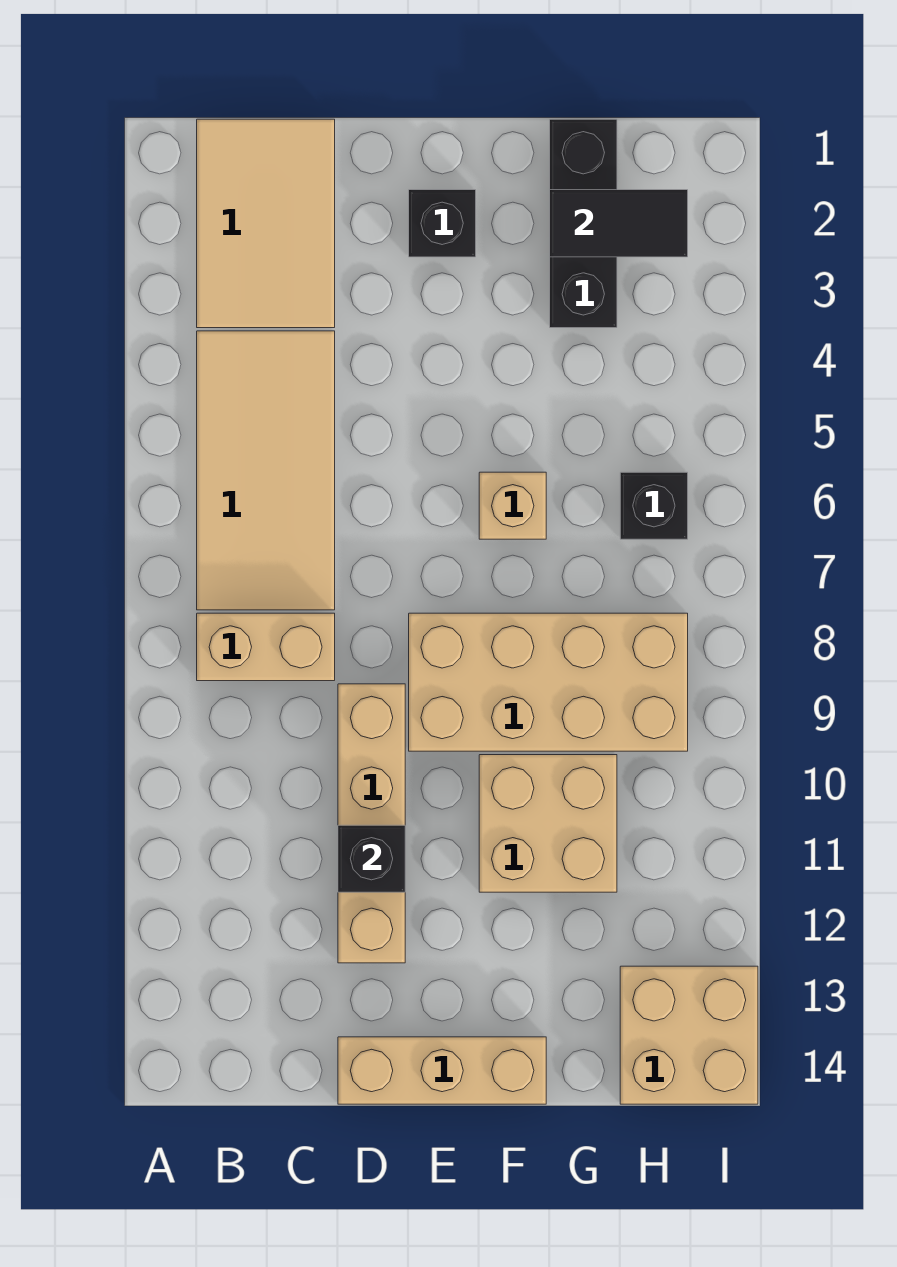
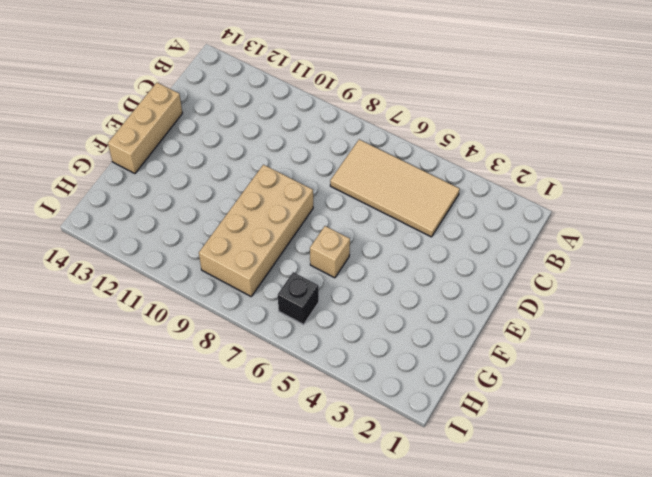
none -> tan tile B1:C3 level 1
none -> tan brick B8:C8 level 1
none -> tan brick D9:D12 level 1

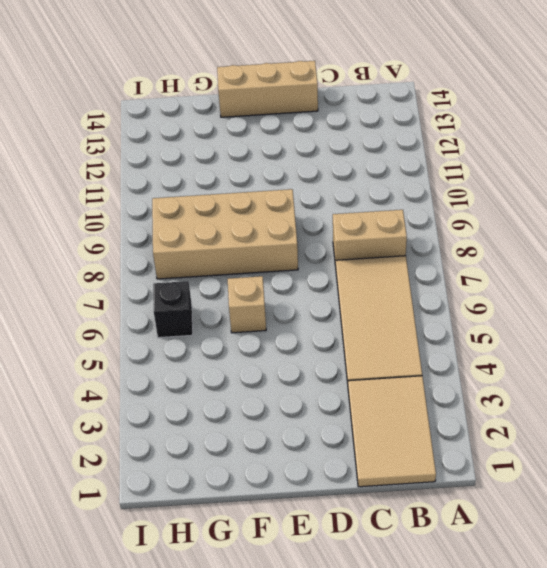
none -> tan brick D9:D12 level 1
none -> black brick E2 level 1
none -> tan brick F10:G11 level 1

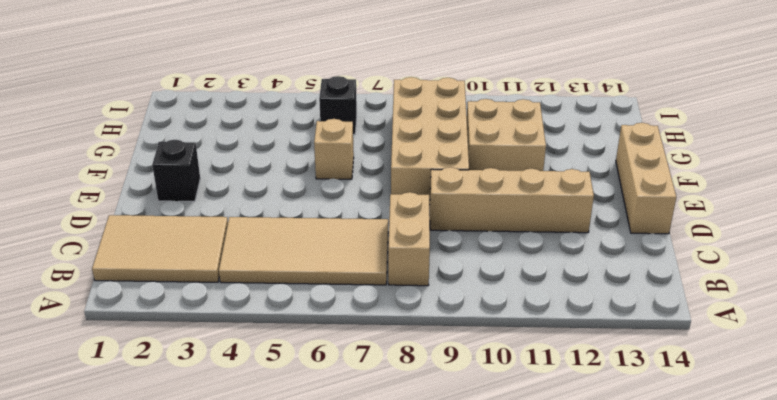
none -> black brick G1:G3 level 1
none -> tan brick H13:I14 level 1
none -> black brick D11 level 2

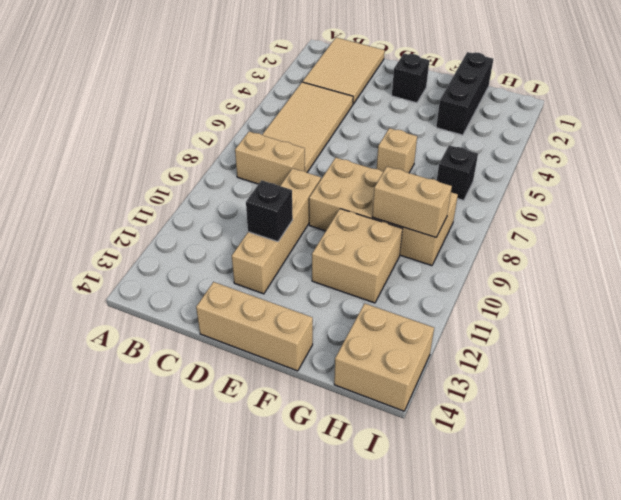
tan brick G9:H9 level 2 -> none
none -> black tile G2:H2 level 2

